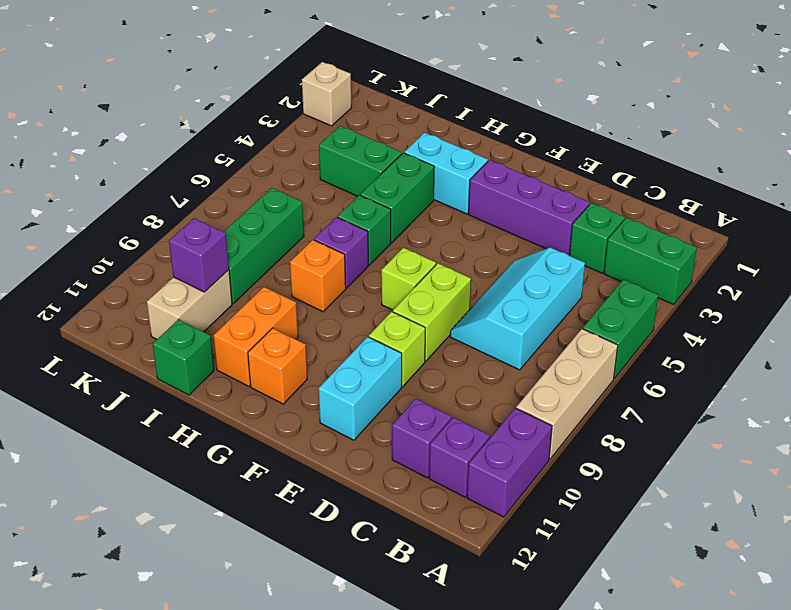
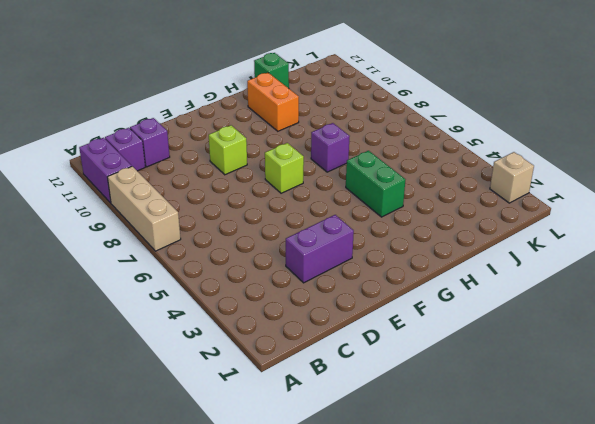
purple brick D3:E3 level 1 -> purple brick D3:F3 level 1
none -> green brick A3:B3 level 1
none -> green brick A5:A6 level 1
none -> green brick C3 level 1

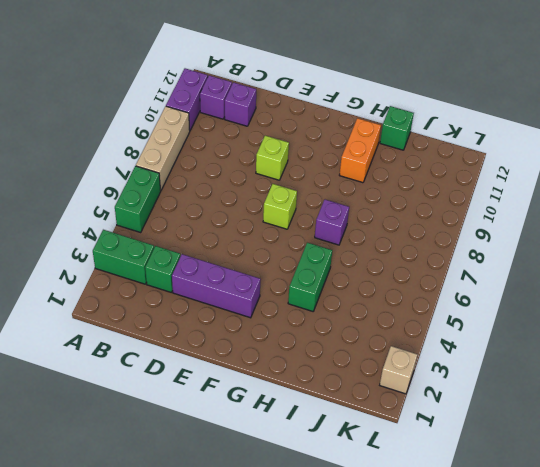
none -> cyan slope C5:D7 level 1 top C
none -> lime brick E7:E8 level 1
none -> cyan brick E10:E11 level 1

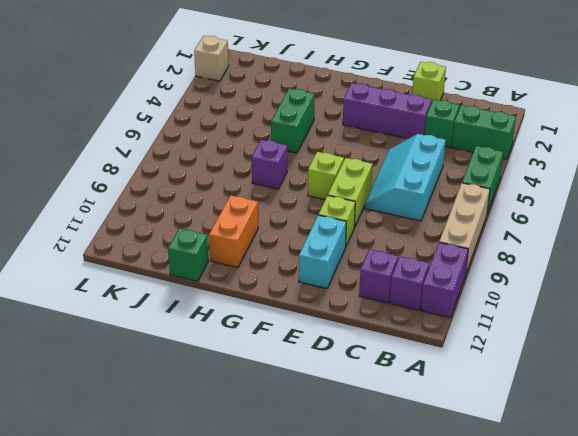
lime brick D1 level 1 -> none
none -> cyan brick G3:H3 level 1
none -> orange brick G11 level 1
none -> green brick H6 level 1

